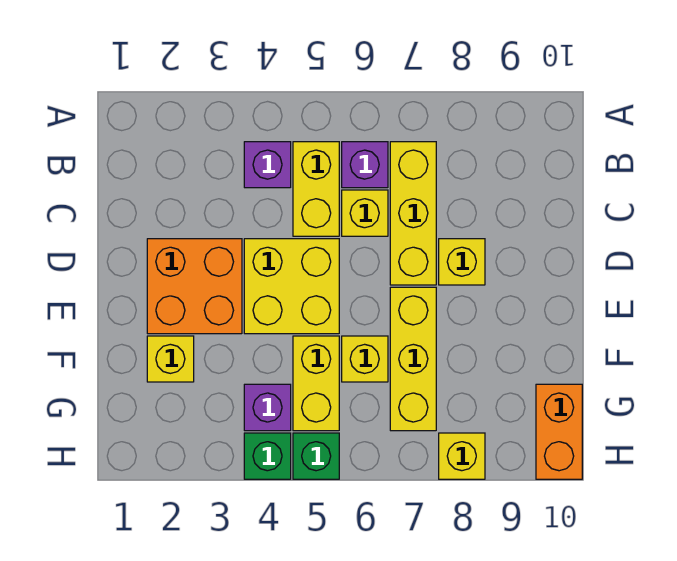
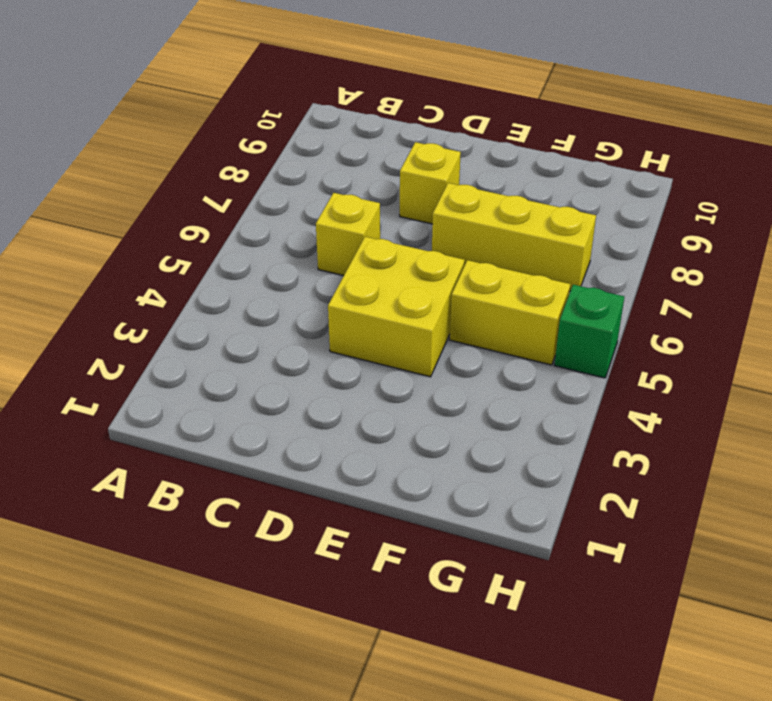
none -> purple brick B4 level 1
none -> yellow brick B5:C5 level 1
none -> purple brick B6 level 1

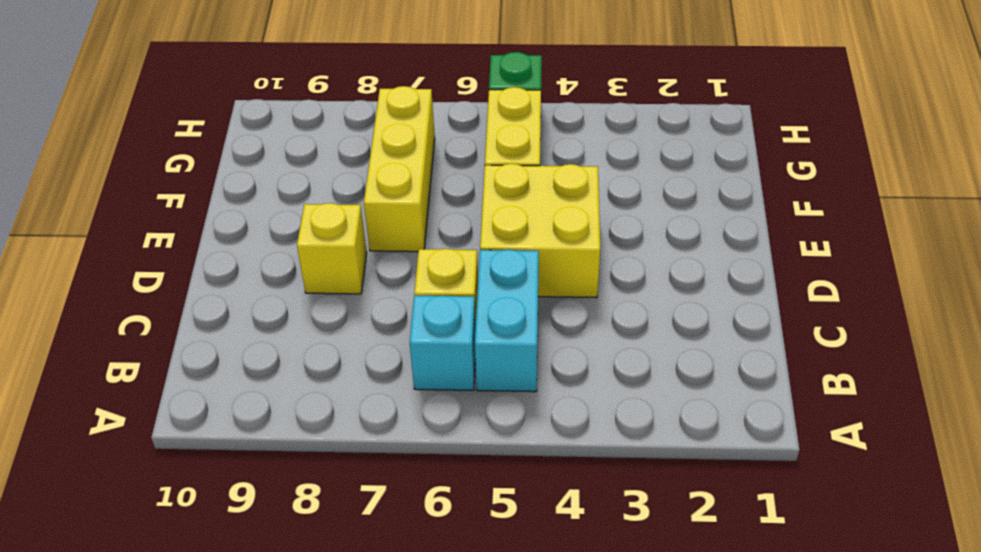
cyan brick B5:C5 level 1 -> yellow brick B5:C5 level 1
cyan brick B6 level 1 -> purple brick B6 level 1
none -> purple brick B4 level 1
none -> yellow brick B7:D7 level 1
none -> orange brick D2:E3 level 1

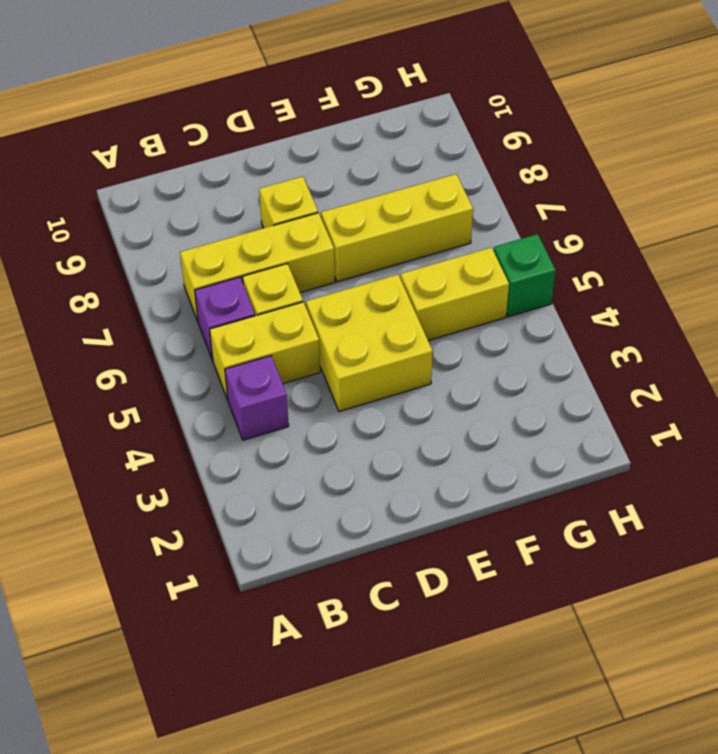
none -> orange brick D2:E3 level 1
none -> yellow brick F2 level 1
none -> yellow brick F6 level 1

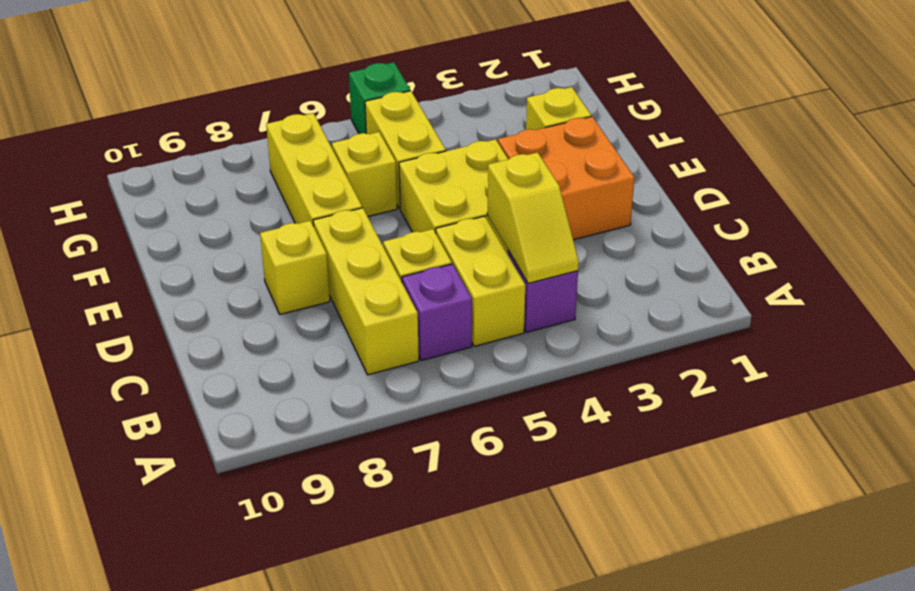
yellow slope B4:C4 level 2 top C -> none
none -> purple brick G4 level 1
none -> orange brick G10:H10 level 1
none -> green brick H4 level 1

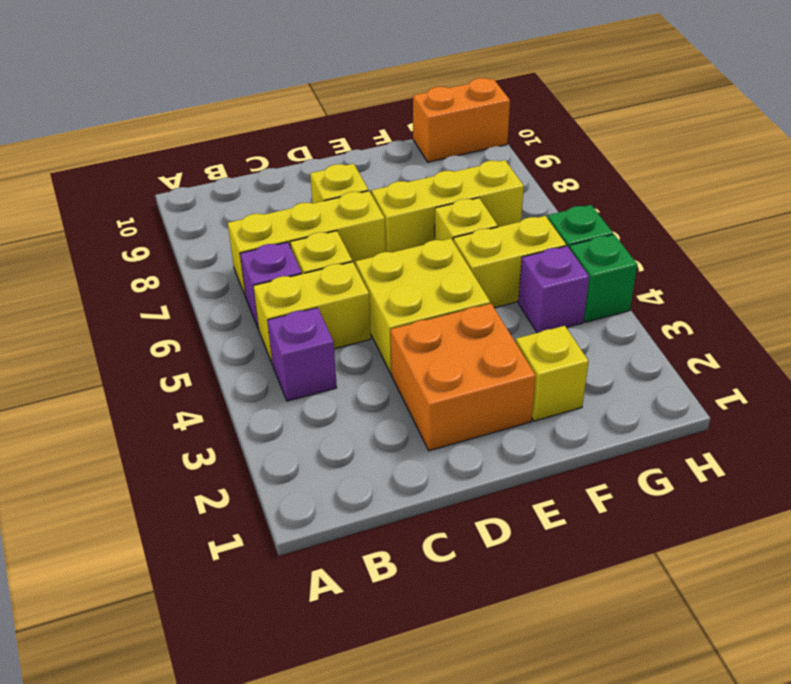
none -> yellow brick H8 level 1

